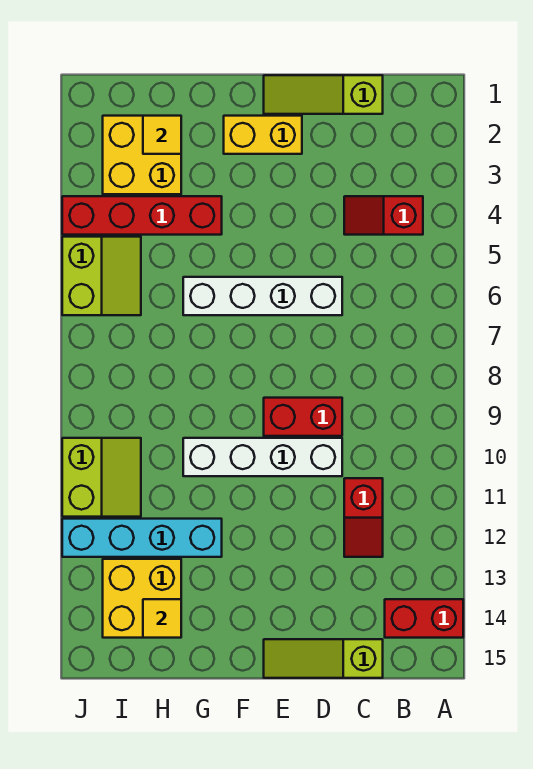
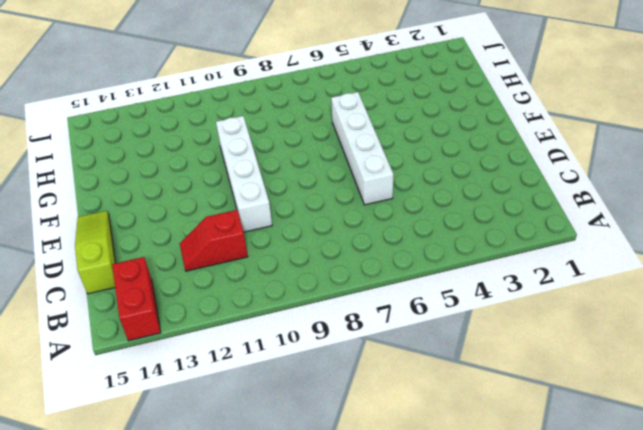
none -> red slope B4:C4 level 1 top B
none -> lime slope C1:E1 level 1 top C
none -> red brick D9:E9 level 1

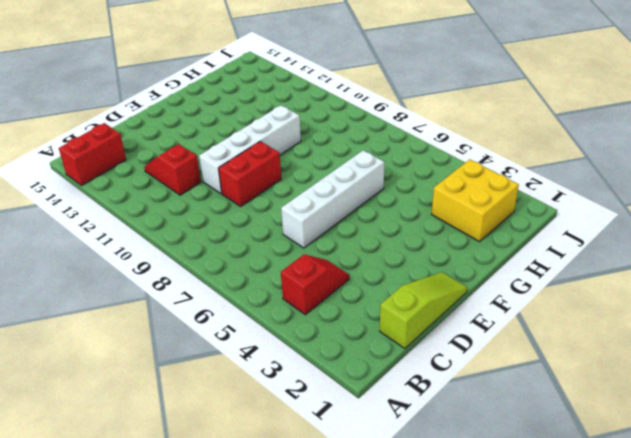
none -> lime slope C15:E15 level 1 top C
none -> yellow brick E2:F2 level 1
none -> red brick G4:J4 level 1

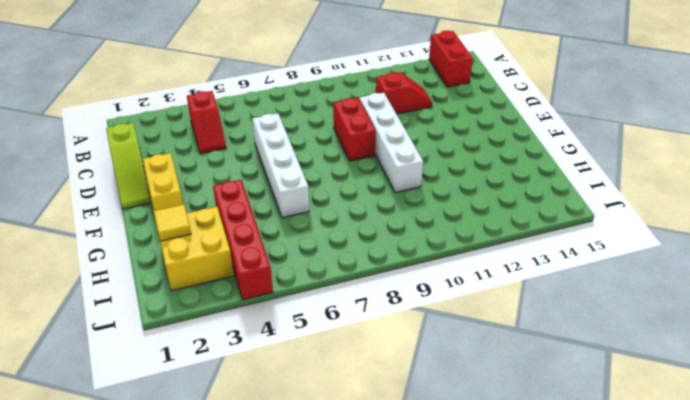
none -> lime slope C15:E15 level 1 top C
none -> cyan brick G12:J12 level 1
none -> yellow brick H13:I14 level 1

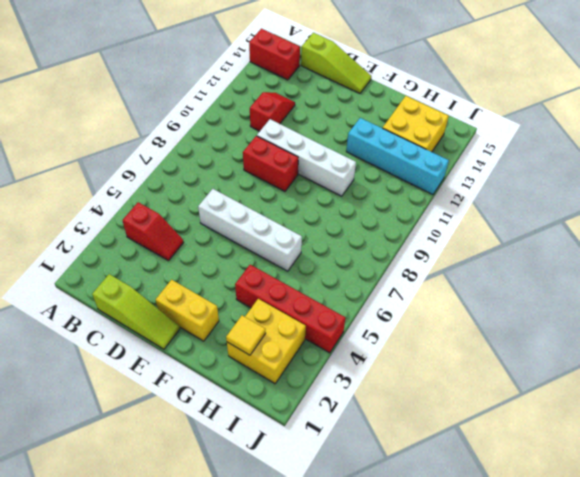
none -> lime slope I5:J6 level 1 top J
none -> lime slope I10:J11 level 1 top J
none -> yellow tile H14 level 2

